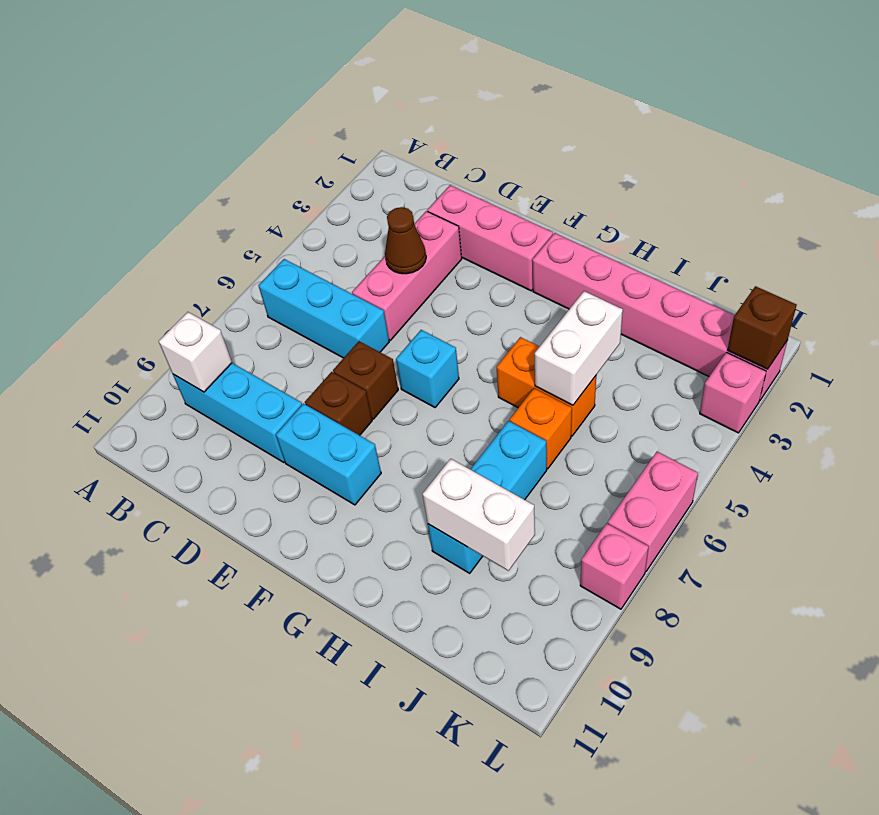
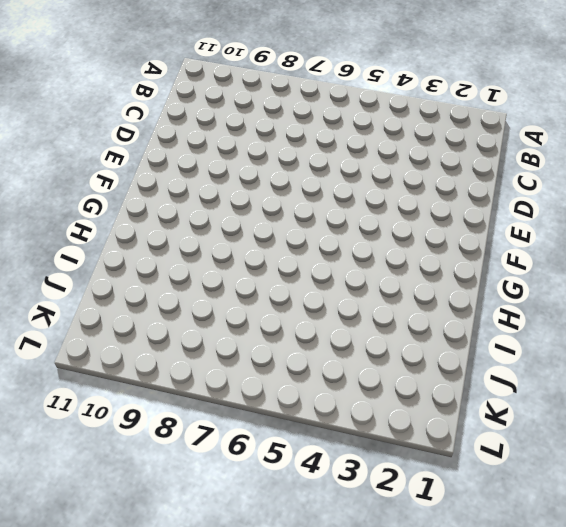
none -> cyan brick B6:D6 level 1
none -> cyan brick B9:D9 level 1
none -> pink brick D2:F2 level 1

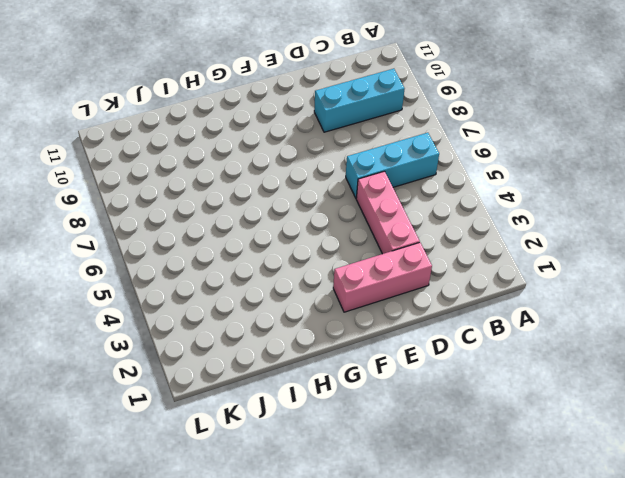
none -> brown brick E7 level 1
none -> brown brick E8 level 1
none -> cyan brick E9:F9 level 1

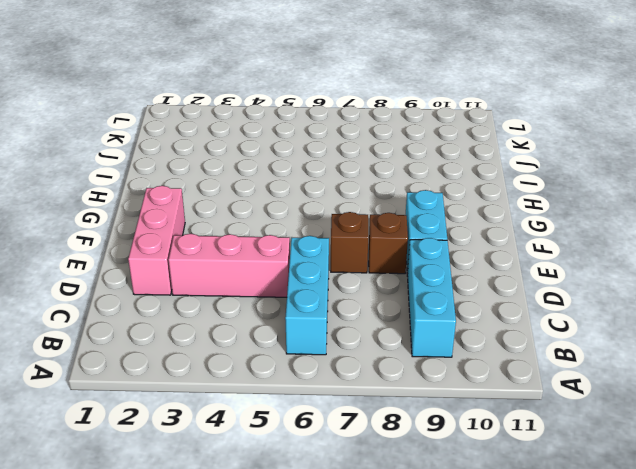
none -> cyan brick F6 level 1
none -> pink brick G2:L2 level 1
none -> orange brick H5:I5 level 1

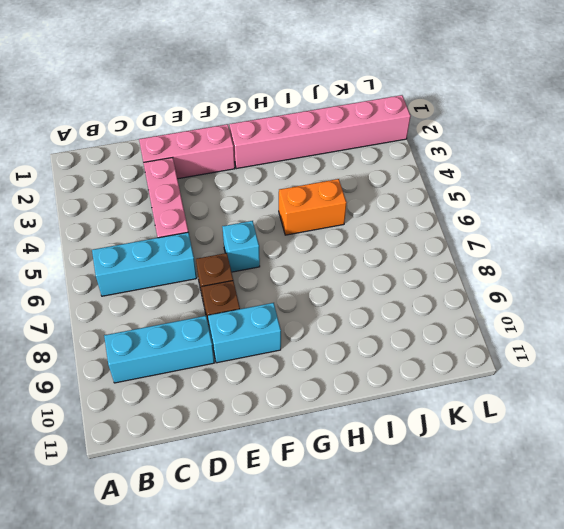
none -> orange brick I6 level 1
none -> cyan brick I7:I9 level 1
none -> pink brick L3 level 1

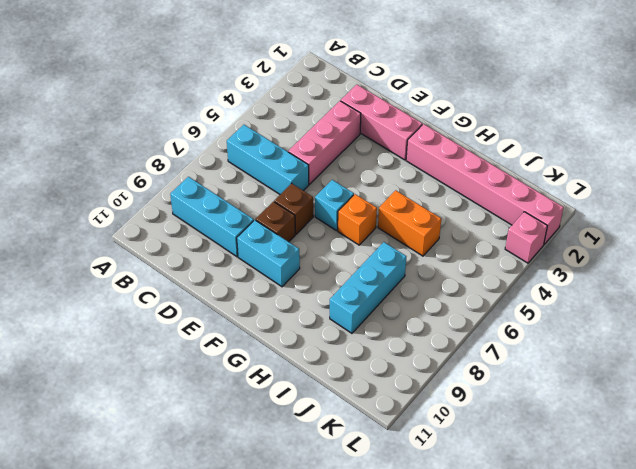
orange brick G6 level 1 -> orange brick I6 level 1
none -> pink brick L6:L7 level 1
none -> pink brick L8 level 1
none -> white brick B9 level 2

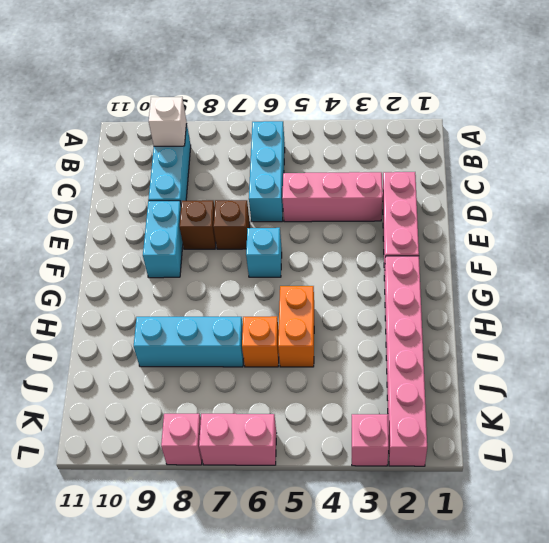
none -> brown cone D4 level 2
none -> white brick I4:I5 level 2
none -> white brick I9:J9 level 2

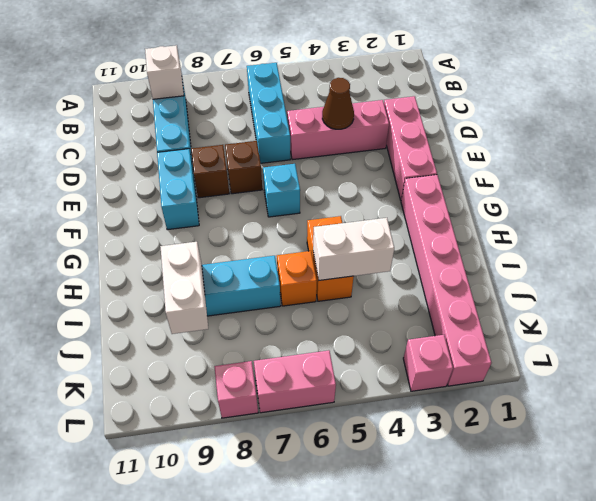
none -> brown brick L2 level 2

